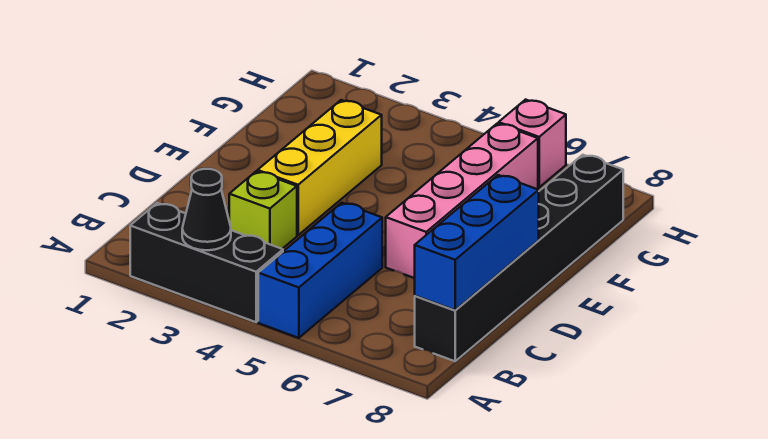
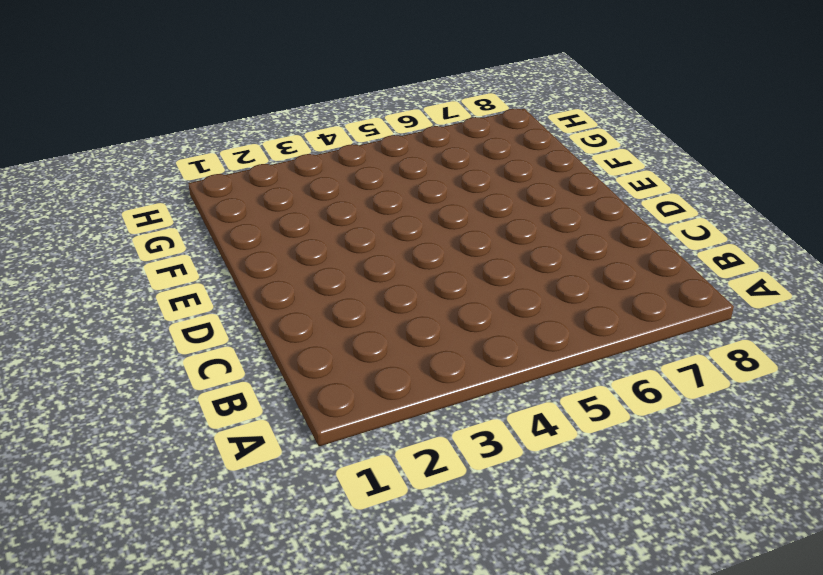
none -> black brick A2:A4 level 1
none -> blue brick A5:C5 level 1

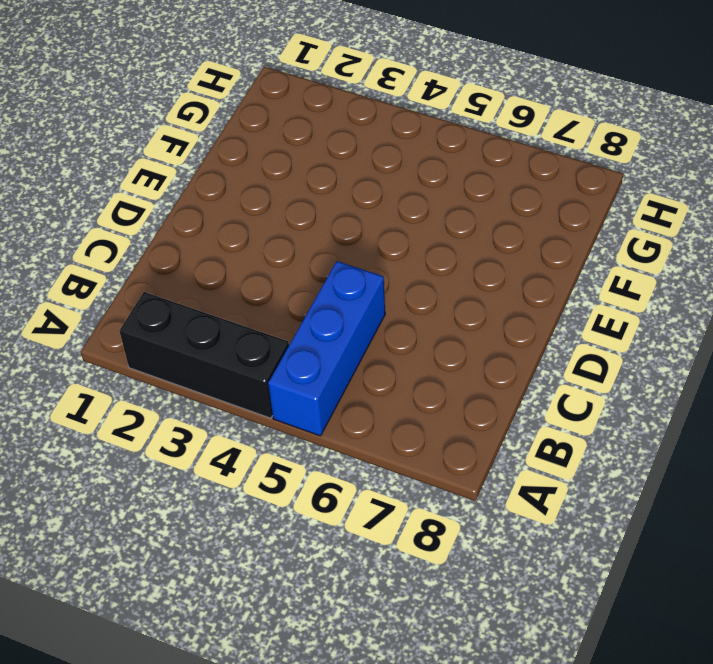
none -> black brick B8:G8 level 1
none -> lime brick C3 level 1

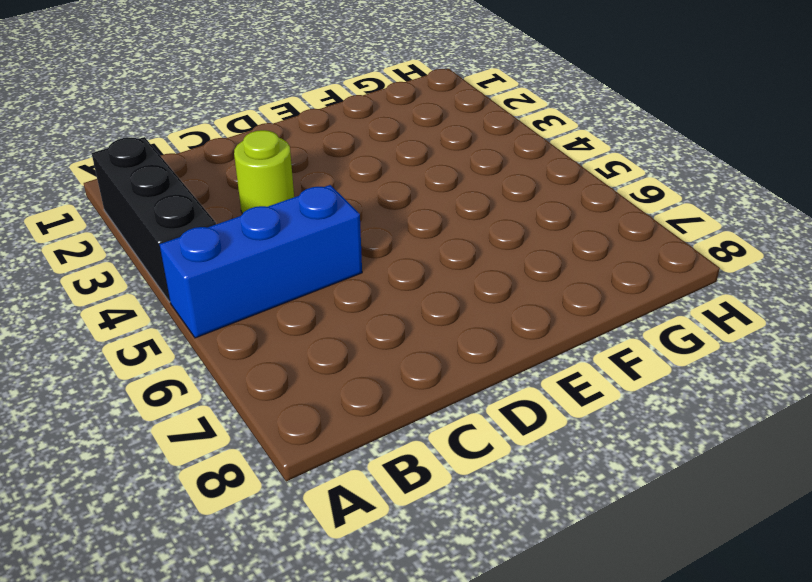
lime round brick C3 level 1 -> lime brick C3 level 1
none -> black brick B8:G8 level 1
none -> yellow brick D3:F3 level 1

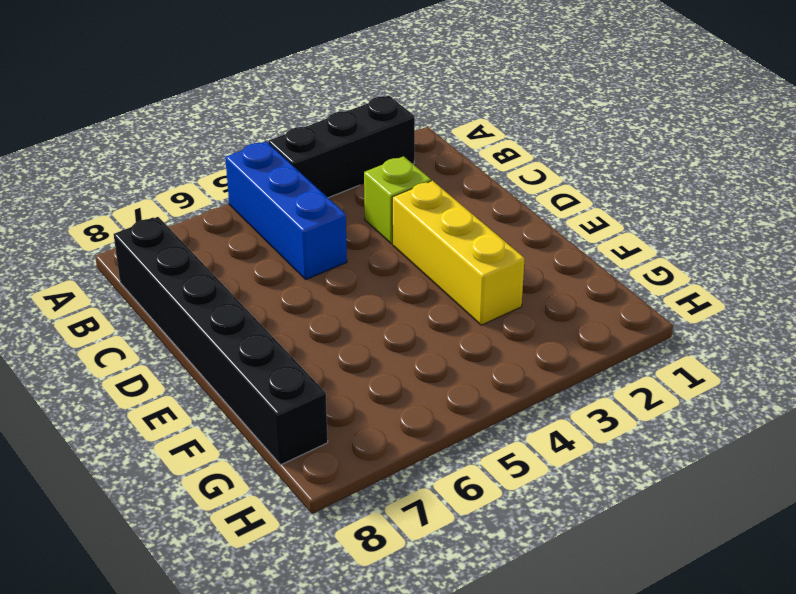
none -> pink brick D6:G6 level 1
none -> pink brick H6 level 1

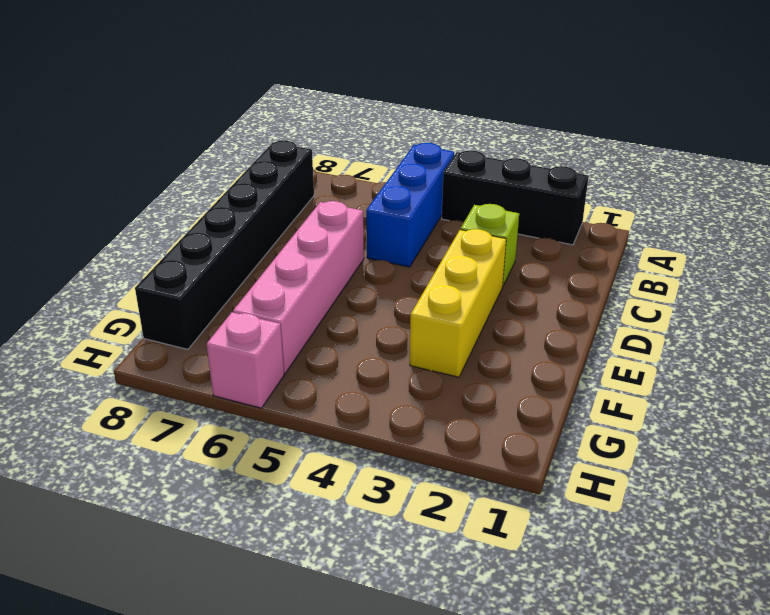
none -> black cone A3 level 2
none -> blue brick B8:D8 level 2

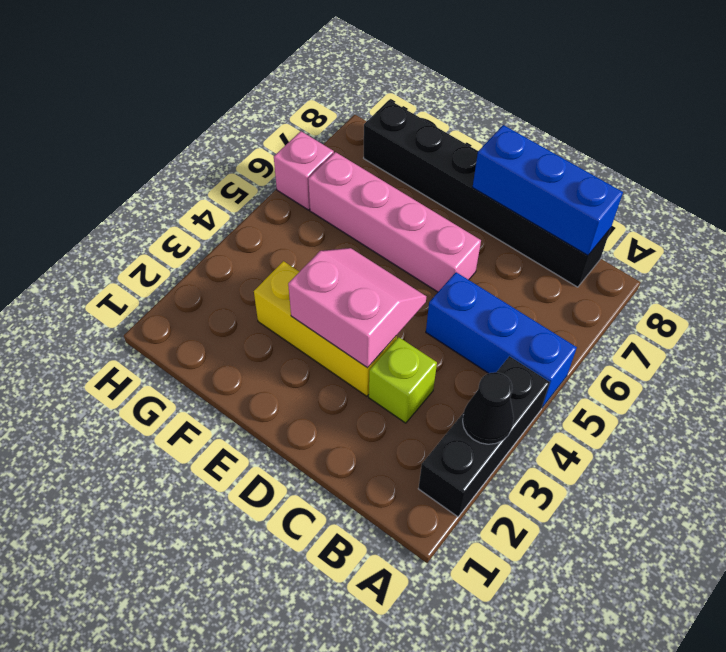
pink slope D3:E4 level 2 top 3 -> none

